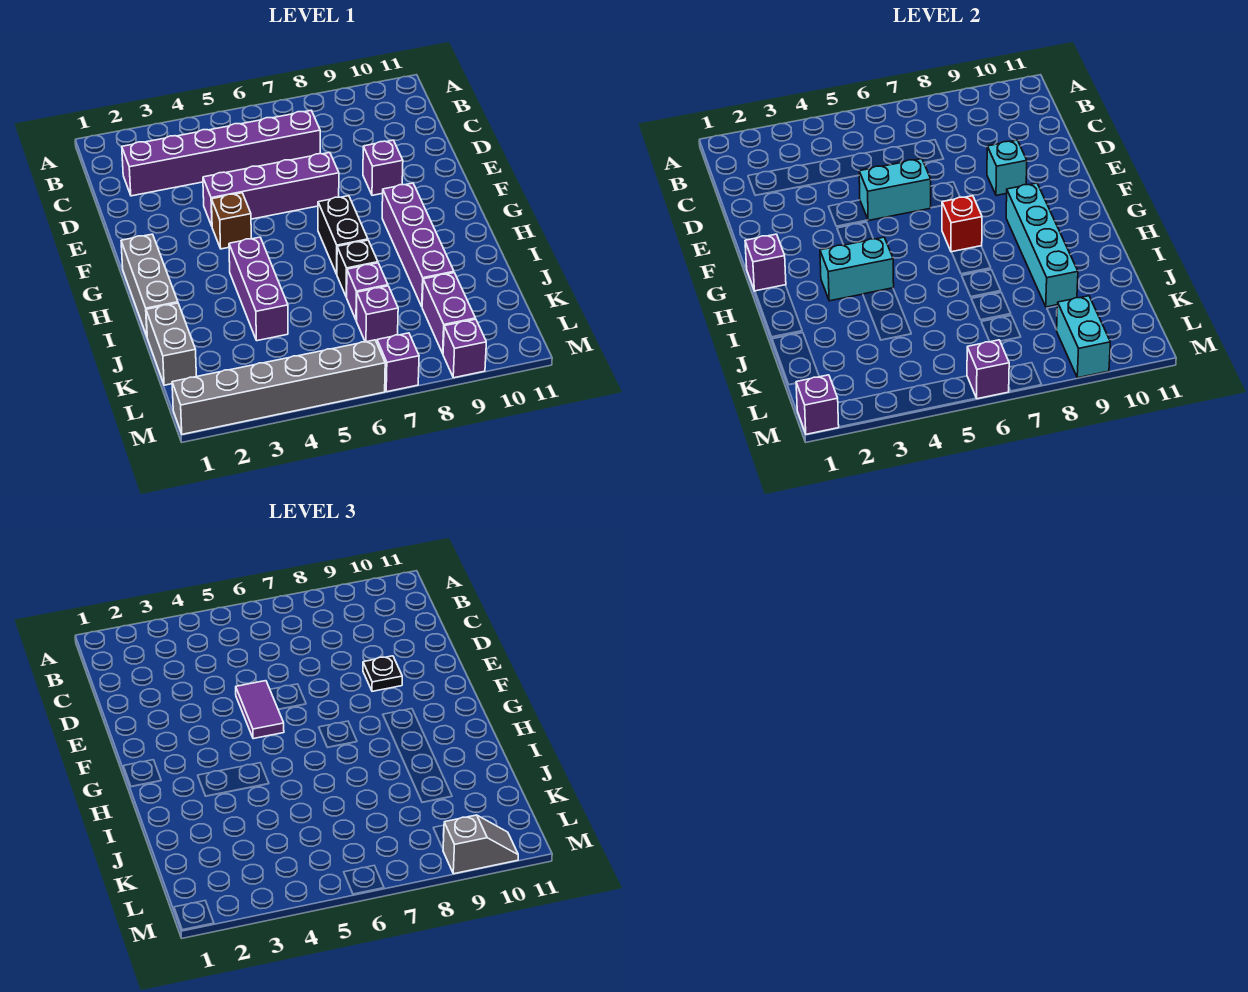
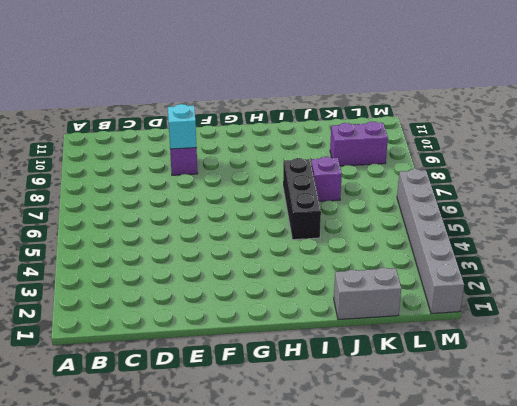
black brick I5:I7 level 1 -> black brick I7 level 1
none -> purple brick C2:C7 level 1
none -> purple brick E4:E7 level 1
none -> brown brick F4 level 1

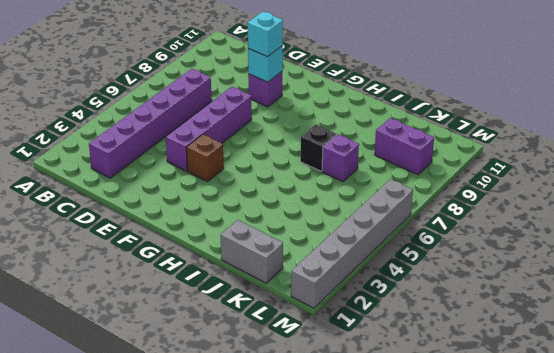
cyan brick E9 level 3 -> black plate E9 level 3
none -> grey brick G1:I1 level 1
none -> black brick G7:H7 level 1
none -> purple brick G9:J9 level 1

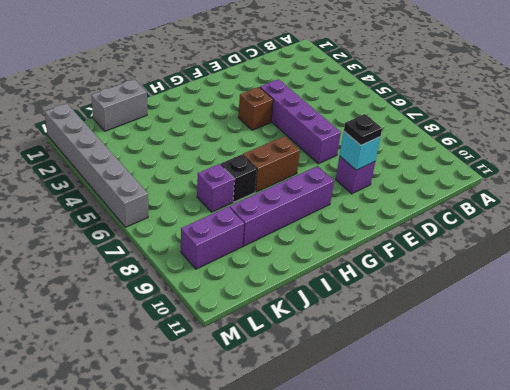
brown brick G7:H7 level 1 -> black brick G7:H7 level 1
none -> purple brick C2:C7 level 1
none -> grey brick G1:I1 level 1
none -> purple brick H4:J4 level 1

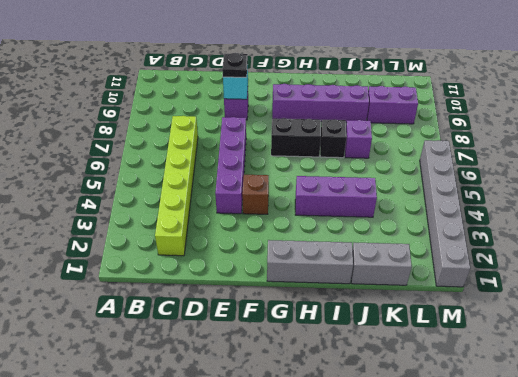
lime brick C2:C7 level 1 -> purple brick C2:C7 level 1
none -> purple brick K7 level 1
none -> purple brick M7 level 1
none -> purple brick M9 level 1

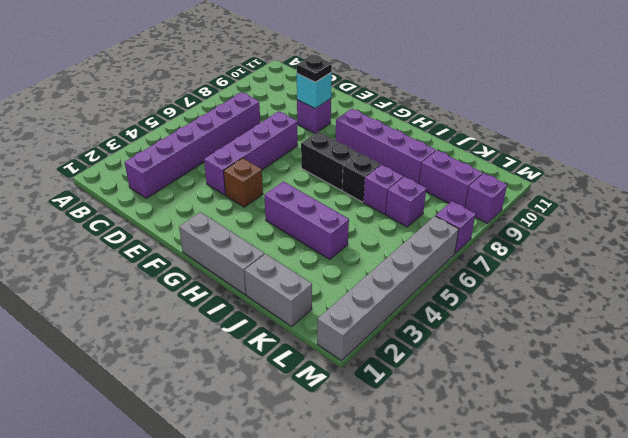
none -> cyan brick E5:E6 level 2
none -> purple brick G1 level 2
none -> red brick G7 level 2

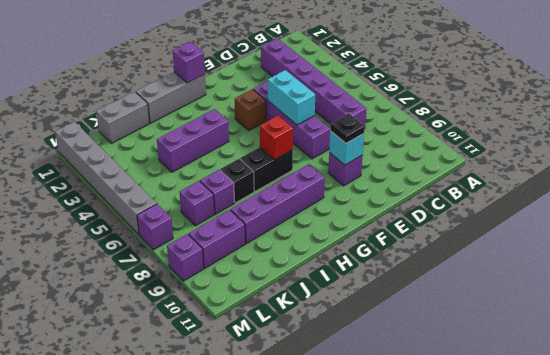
none -> cyan brick G9:J9 level 2
none -> cyan brick H3:H4 level 2
none -> cyan brick L9:M9 level 2

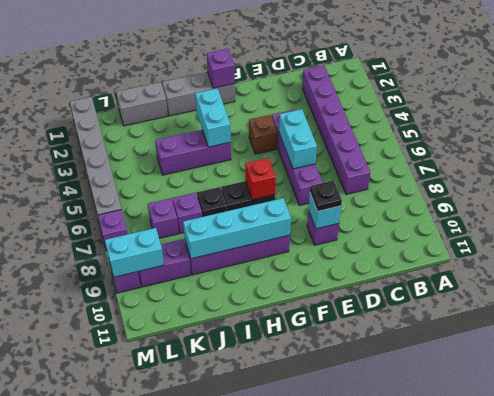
none -> purple brick M1 level 2
none -> purple brick M6 level 2
none -> purple tile E5:F5 level 3

